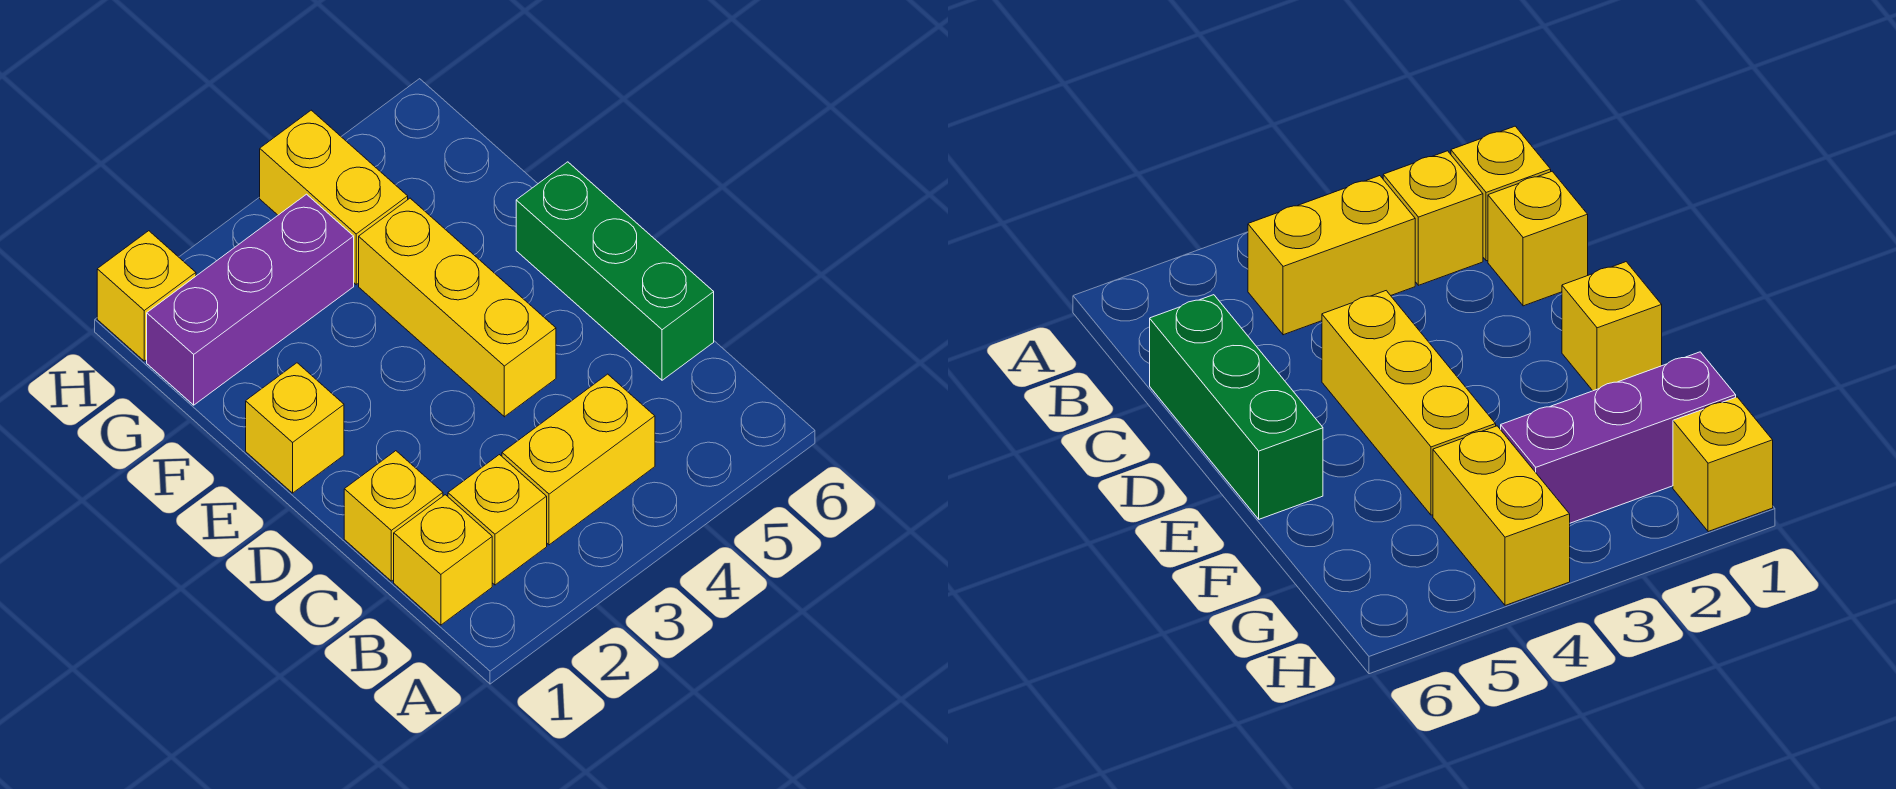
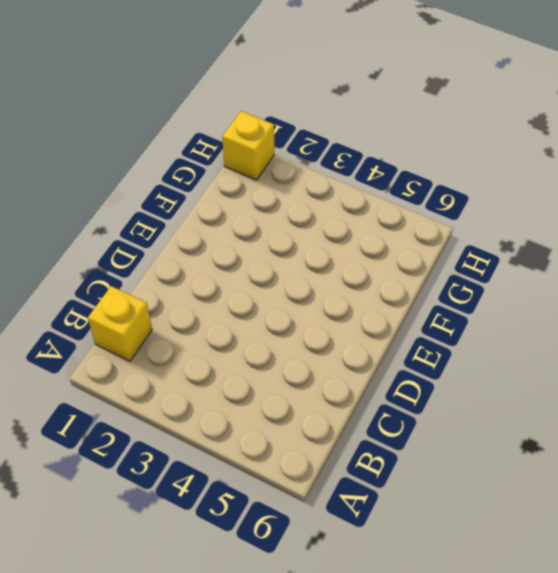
none -> yellow brick B2 level 1
none -> yellow brick B3:B4 level 1

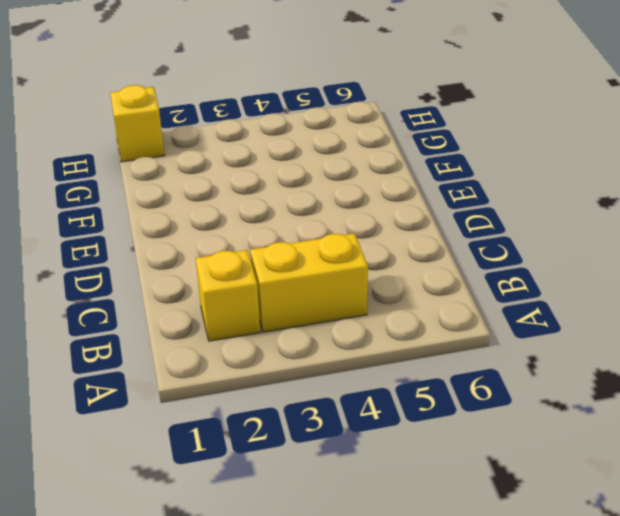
none -> yellow brick B1 level 1
none -> yellow brick C1 level 1

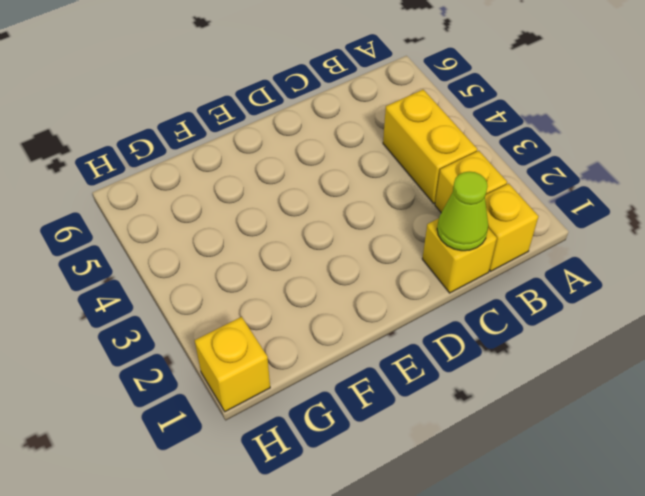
lime cone C1 level 2 -> none
none -> green brick C6:E6 level 1
none -> yellow brick D4:F4 level 1

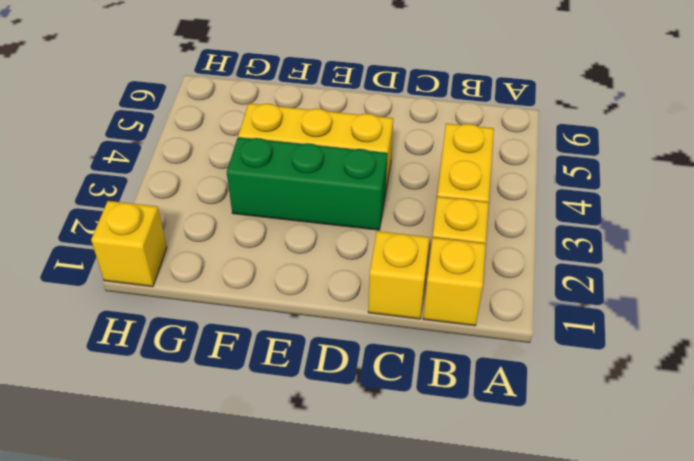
green brick D3:F3 level 1 -> green brick C6:E6 level 1
none -> yellow brick E1 level 1
none -> purple brick G1:G3 level 1

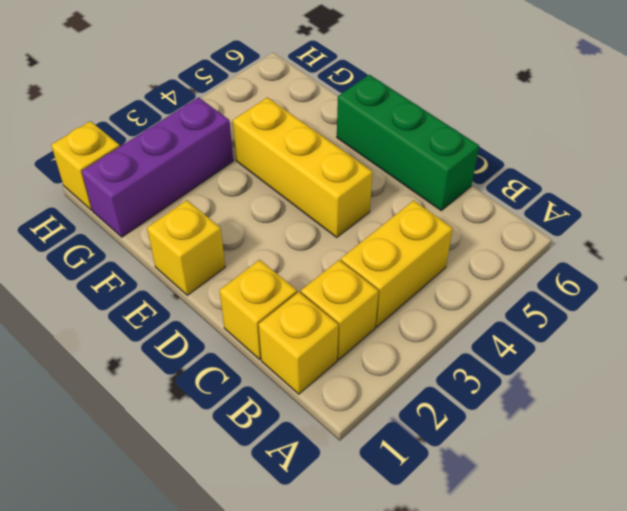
none -> yellow brick G4:H4 level 1

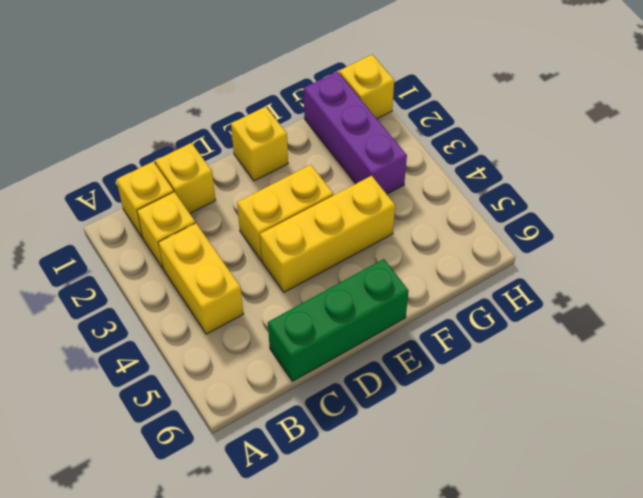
yellow brick D3:E3 level 1 -> yellow brick G4:H4 level 1

